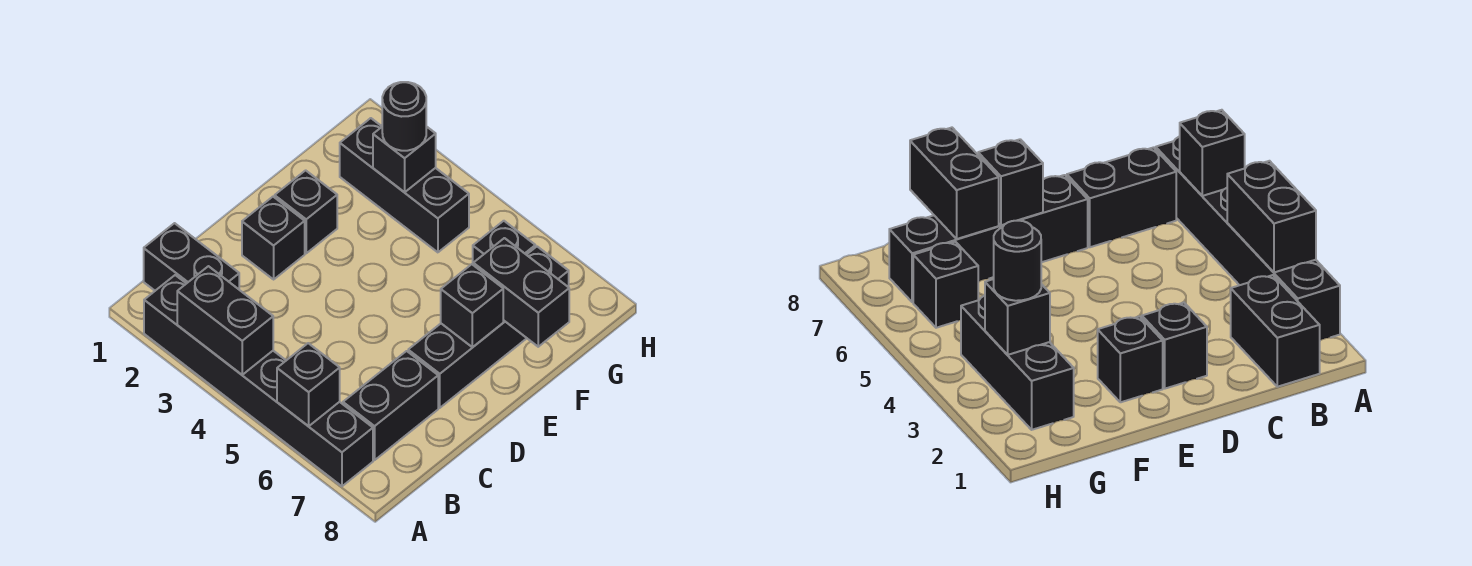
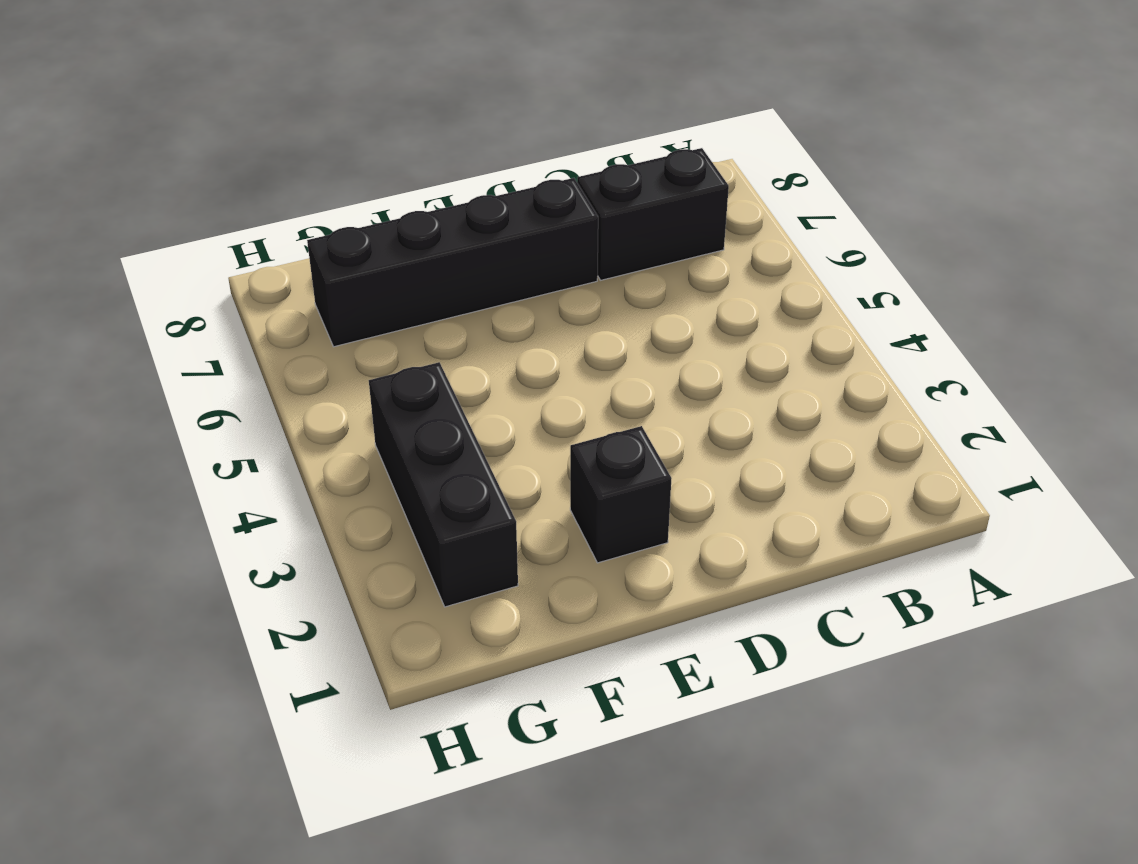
none -> black brick A2:A7 level 1
none -> black brick B1:B2 level 1
none -> black brick D2 level 1

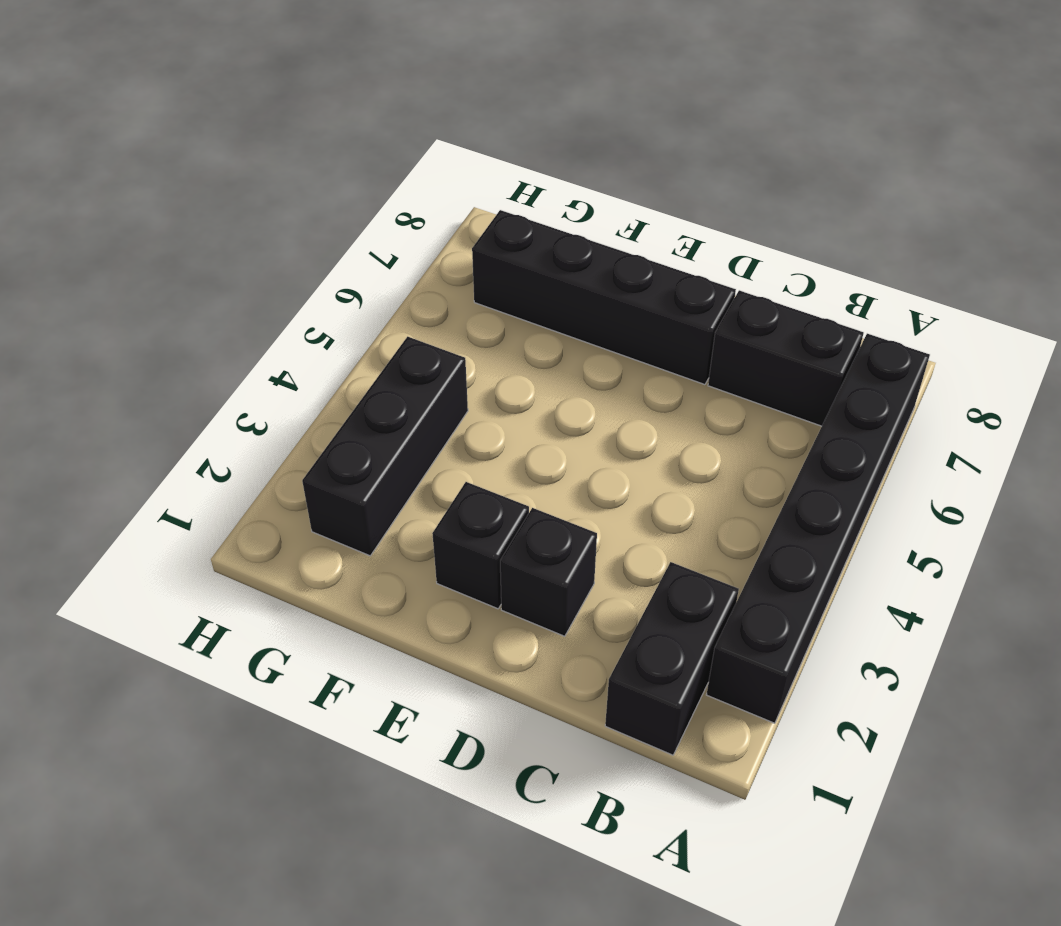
none -> black brick G6 level 1
none -> black brick A3:A4 level 2
none -> black brick A6 level 2

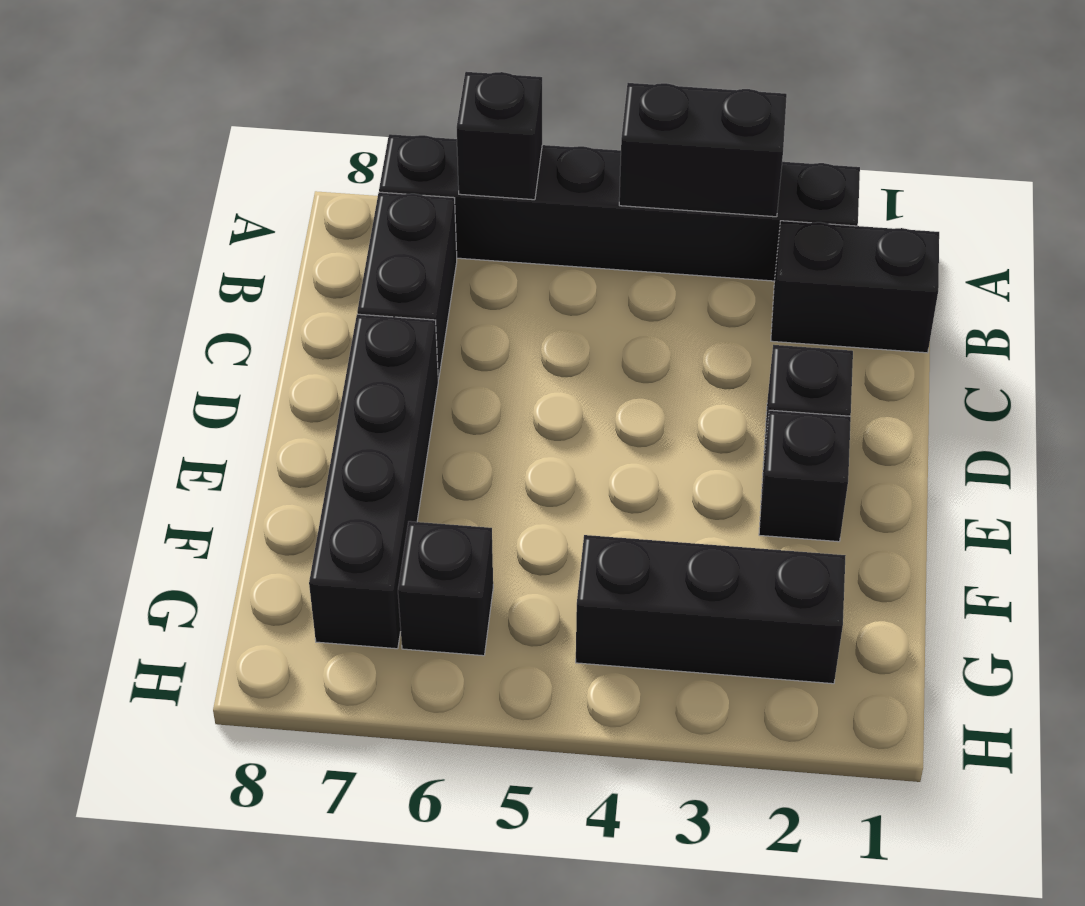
none -> black brick E7 level 2
none -> black brick F7:F8 level 2
none -> black brick G3 level 2

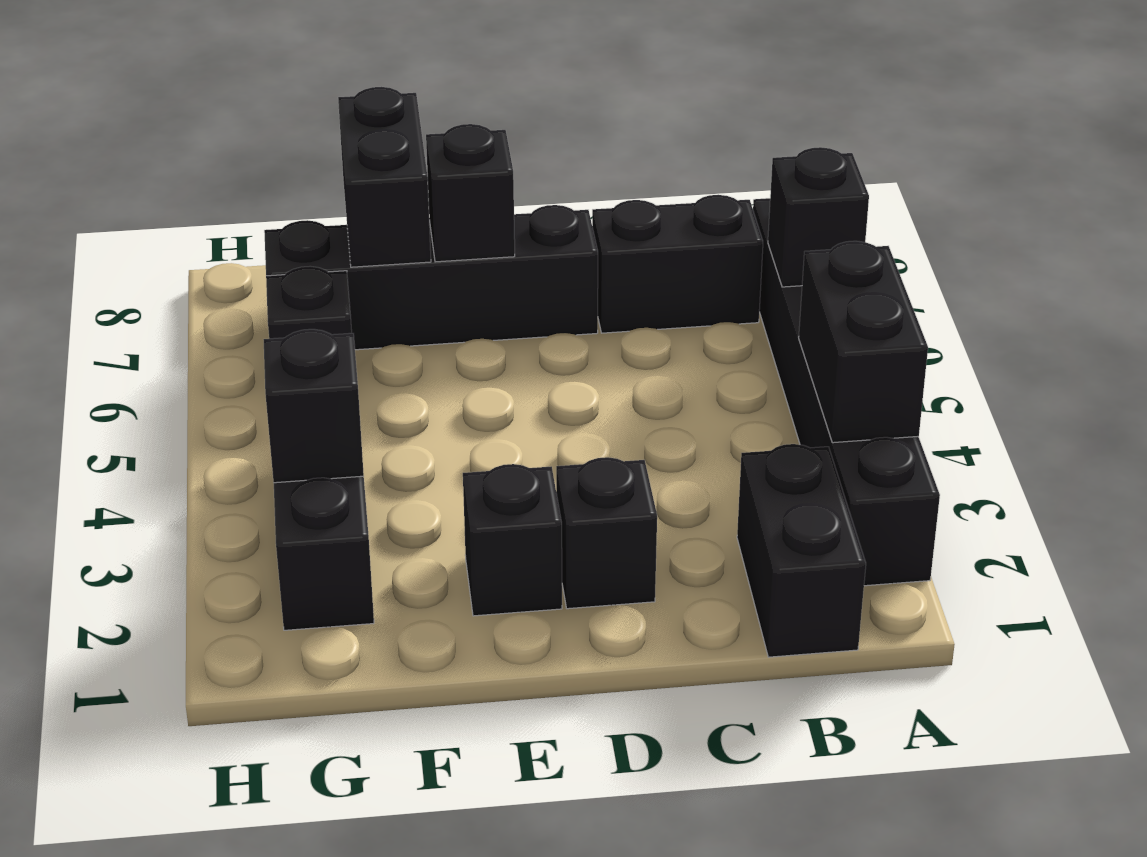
none -> black round brick G3 level 3

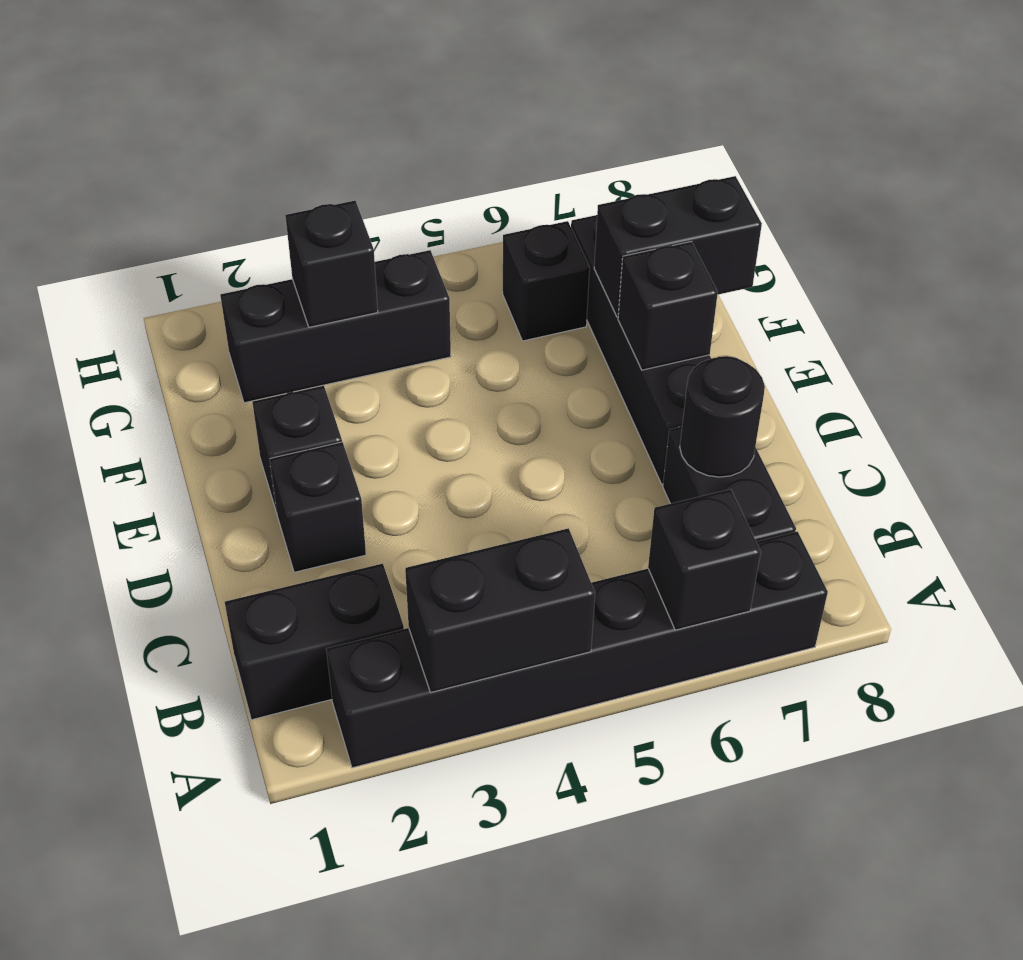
black round brick C7 level 2 -> black round brick G3 level 3

